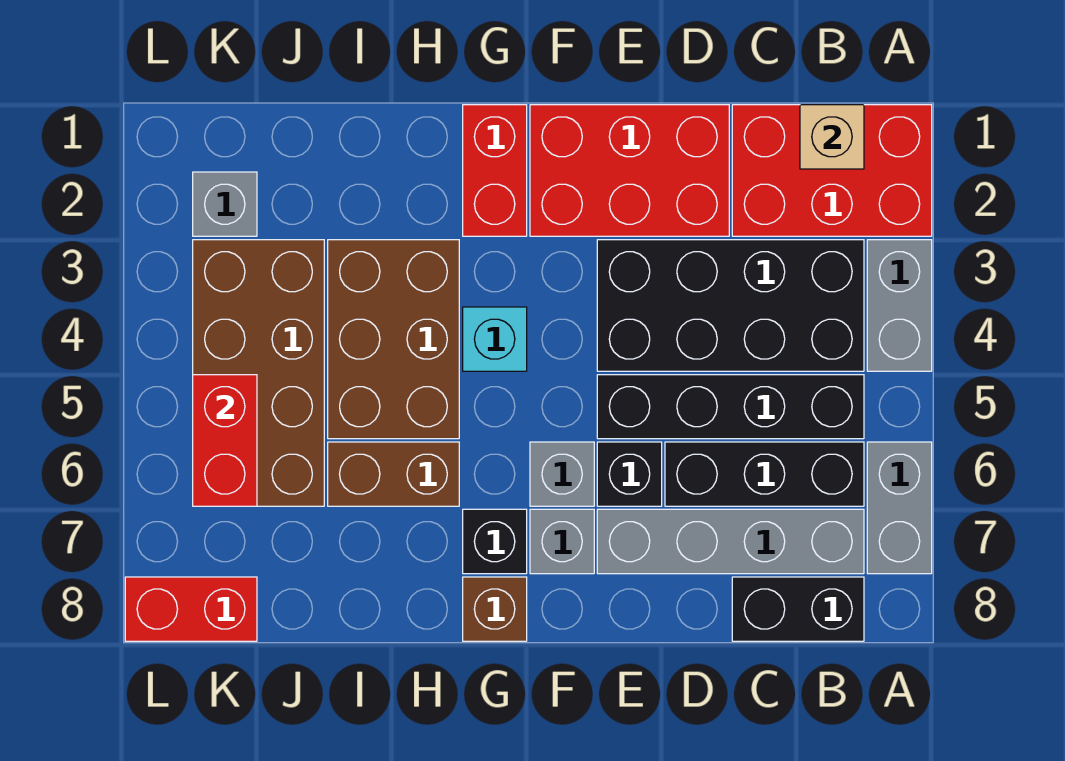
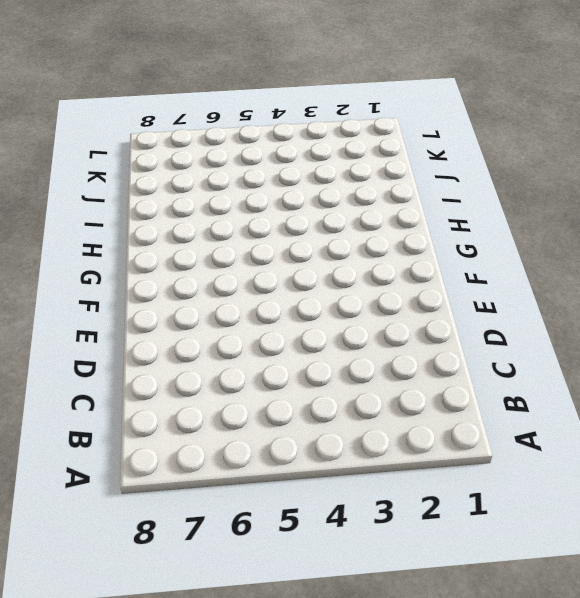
none -> red brick A1:C2 level 1
none -> grey brick A3:A4 level 1
none -> grey brick A6:A7 level 1

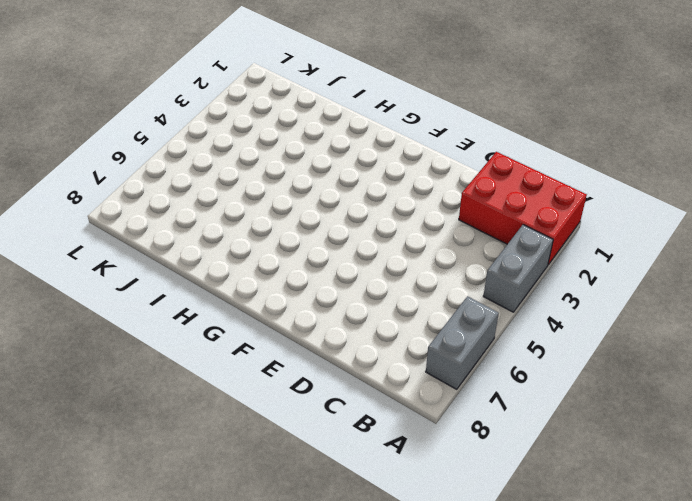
none -> black brick B3:E4 level 1
none -> black brick B5:E5 level 1
none -> black brick B6:D6 level 1

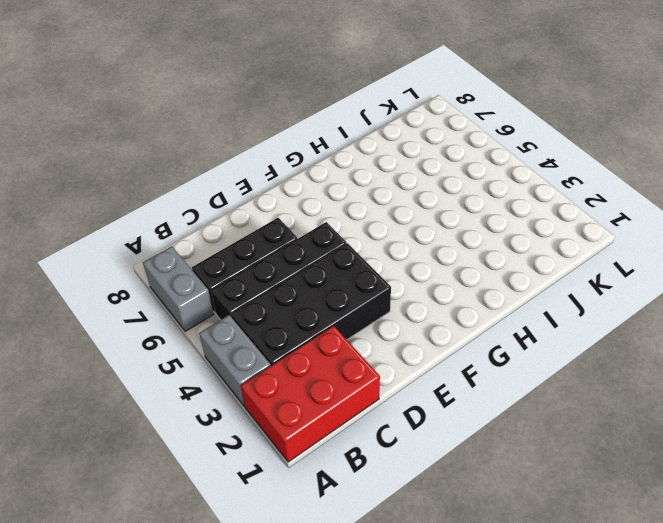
none -> grey brick B7:E7 level 1
none -> black brick B8:C8 level 1
none -> red brick D1:F2 level 1

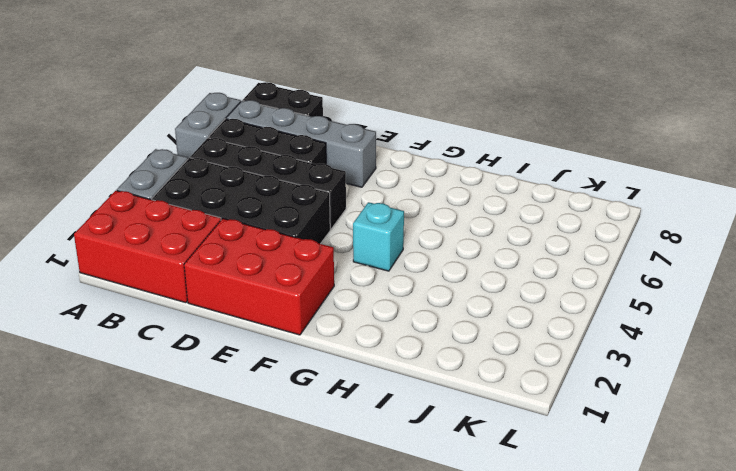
none -> black brick E6 level 1
none -> grey brick F6 level 1
none -> grey brick F7 level 1

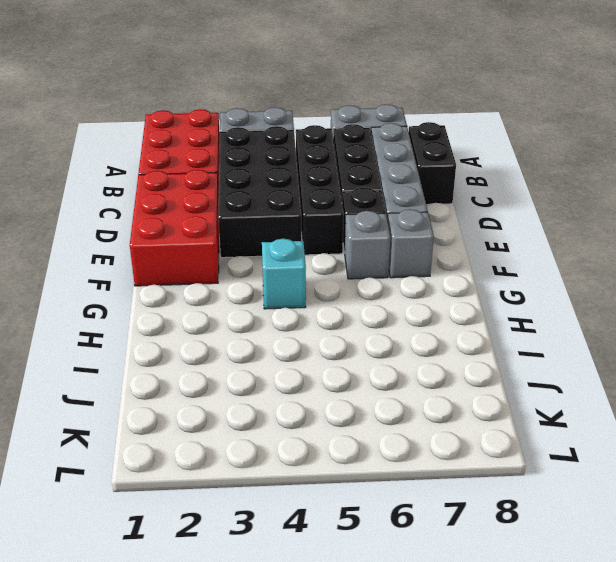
none -> red brick G1:G2 level 1
none -> black brick G7 level 1
none -> brown brick G8 level 1

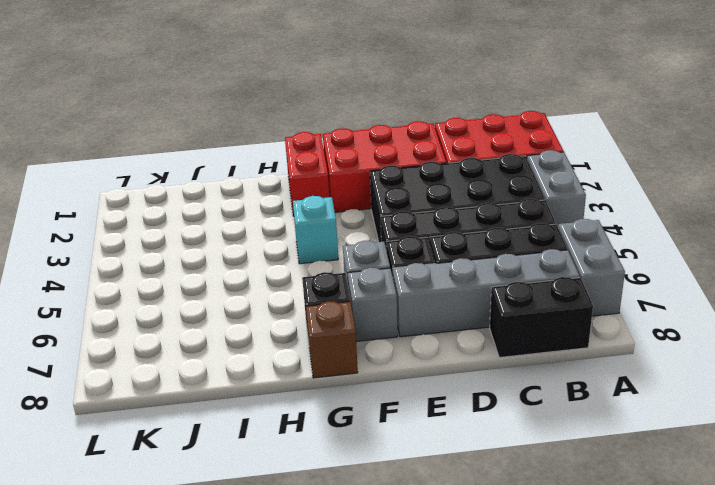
none -> brown brick H3:I5 level 1
none -> brown brick H6:I6 level 1
none -> brown brick J3:K6 level 1

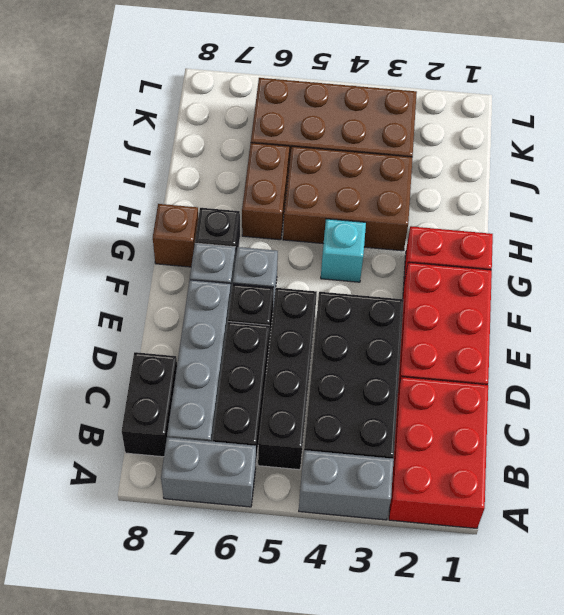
none -> grey brick K2 level 1
none -> red brick K8:L8 level 1
none -> tan brick B1 level 2

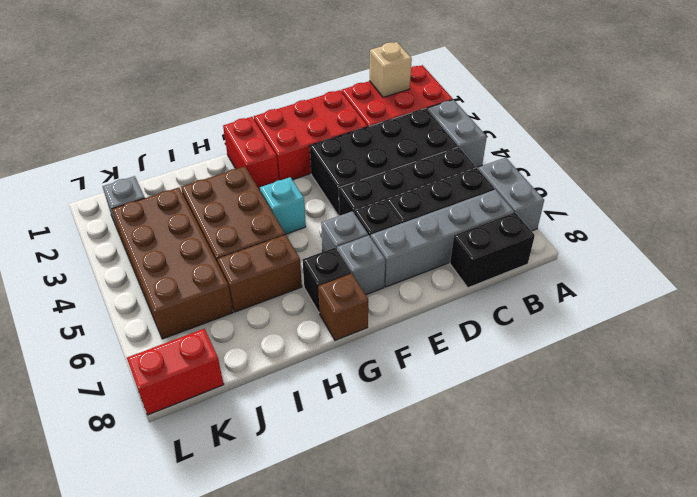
none -> red brick K5:K6 level 2

